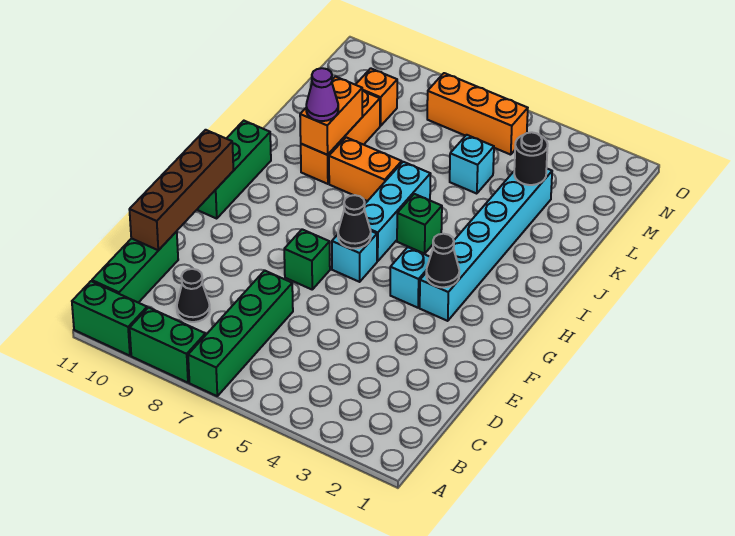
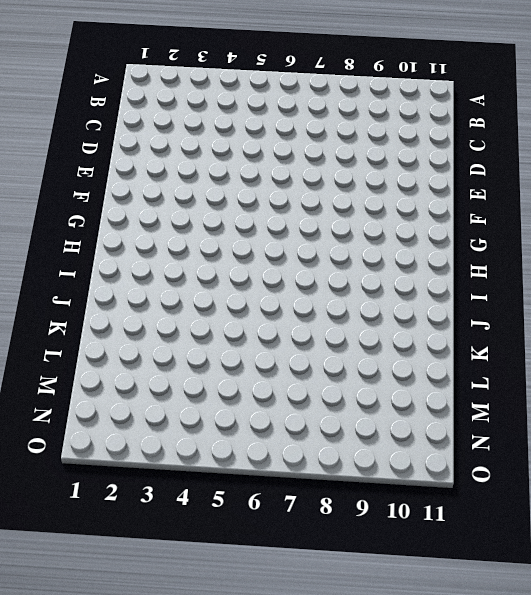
none -> green brick A7:D7 level 1
none -> green brick A8:A9 level 1
none -> green brick A10:A11 level 1

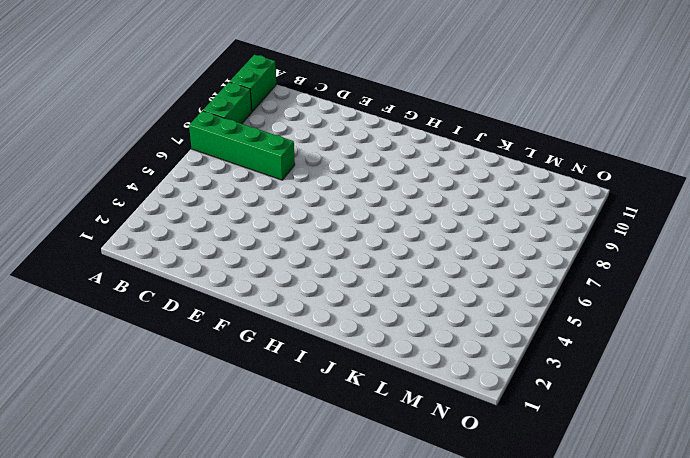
none -> green brick B11:D11 level 1
none -> black cone C9 level 1
none -> green brick F7 level 1

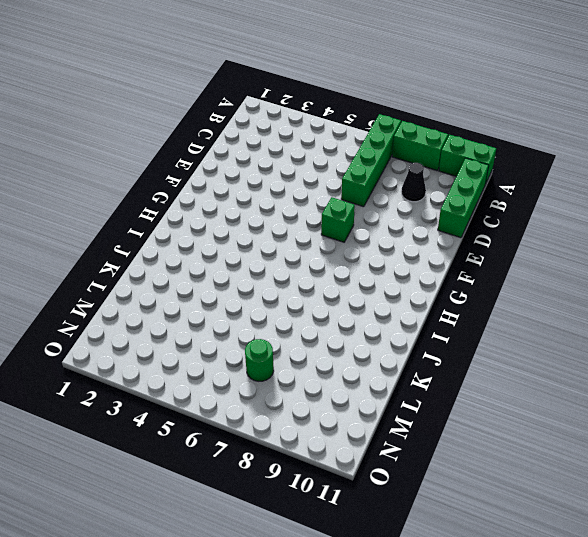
green round brick M7 level 1 -> none
none -> cyan brick G3:L3 level 1
none -> cyan brick G4 level 1
none -> cyan brick G6 level 1

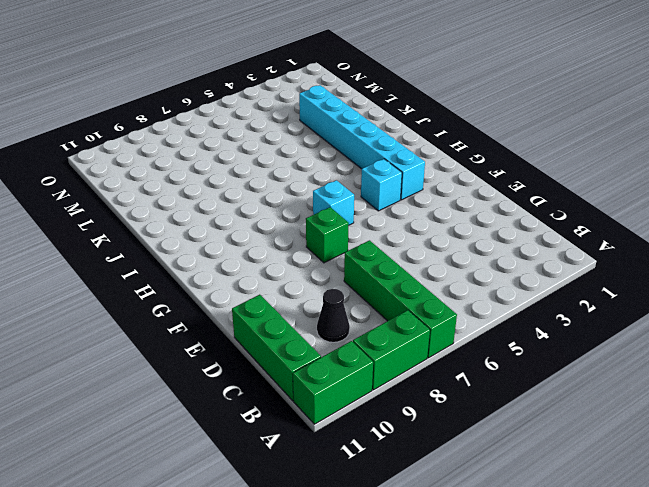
none -> green brick G11:I11 level 1
none -> cyan brick H6:J6 level 1
none -> green brick I5 level 1

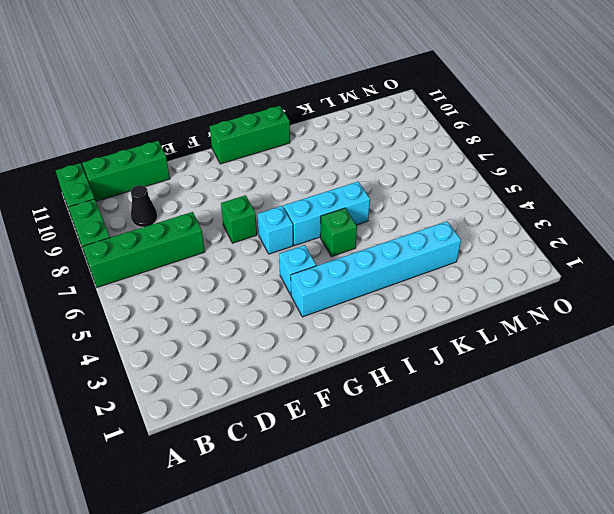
none -> orange brick J7:J8 level 1
none -> orange brick J9:L9 level 1
none -> cyan brick L5 level 1

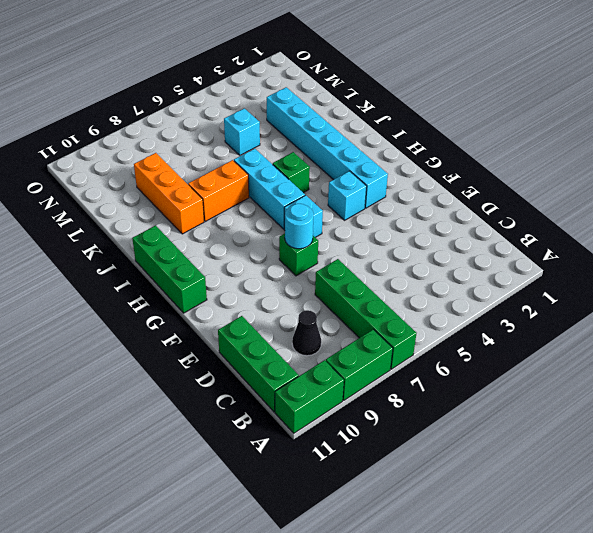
cyan round brick F7 level 2 -> none
none -> orange brick M9 level 1
none -> orange brick N5:N7 level 1
none -> brown brick D11:G11 level 2

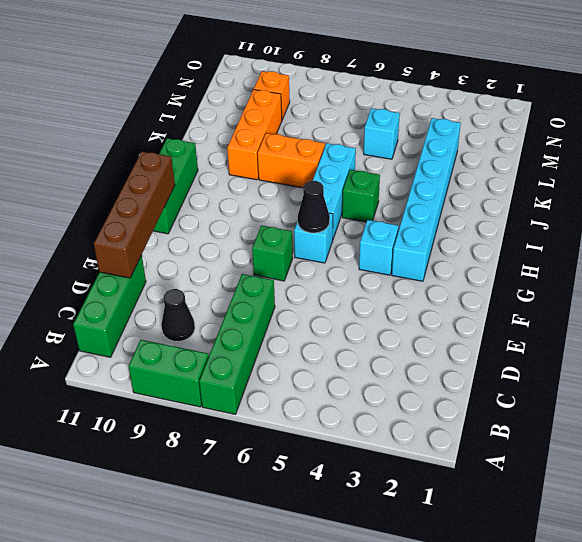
none -> green brick A10:A11 level 1
none -> orange brick N5:N7 level 1
none -> black cone G3 level 2

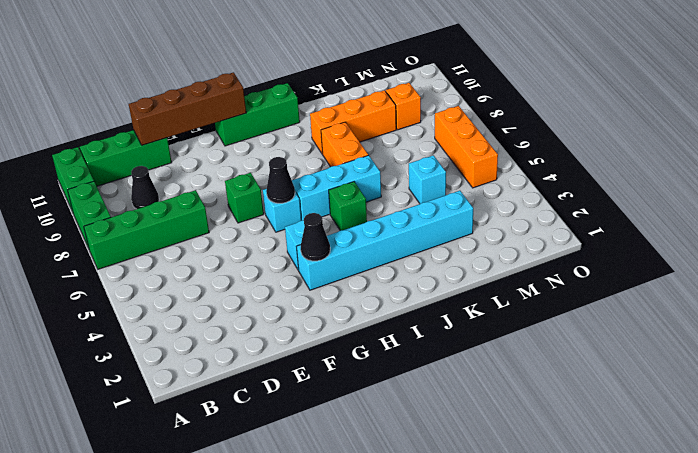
none -> orange brick J9:K9 level 2
none -> black round brick L3 level 2
none -> purple cone J9 level 3

